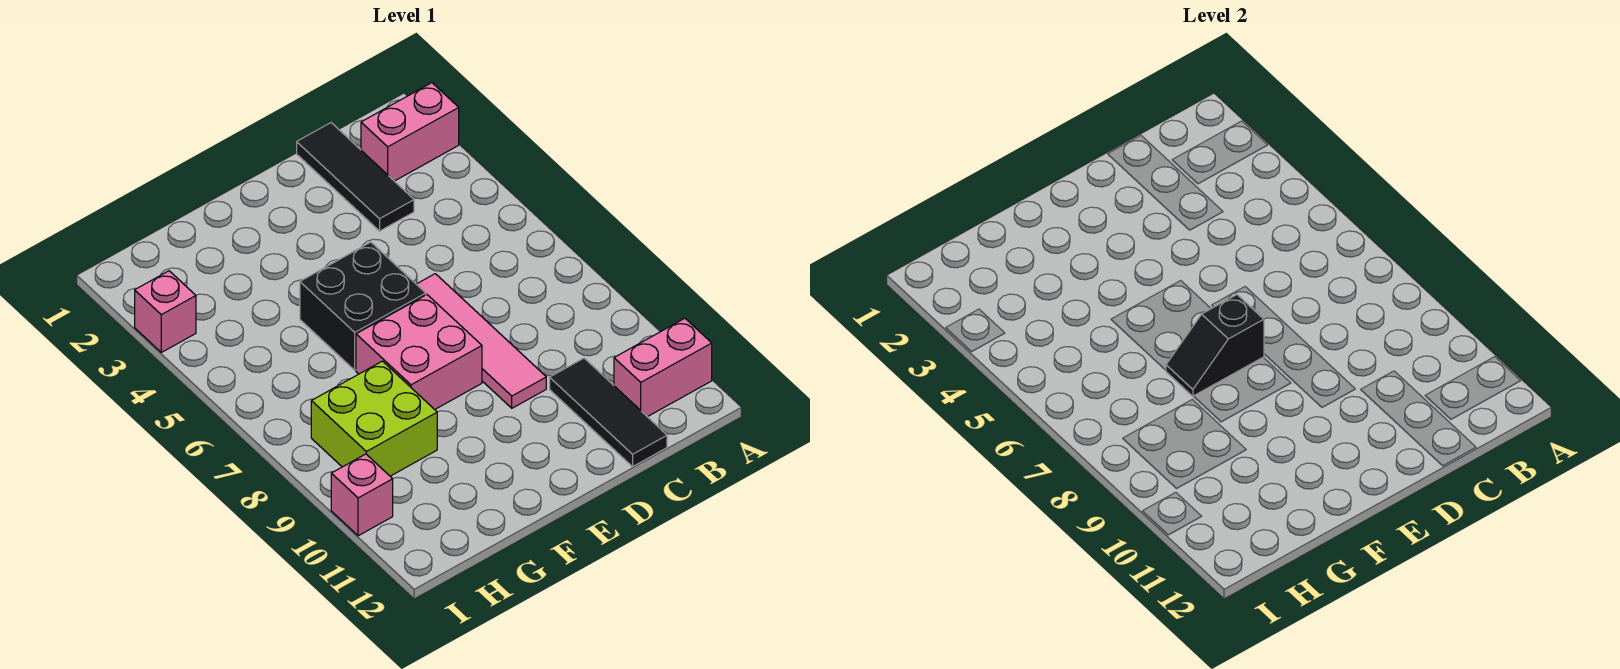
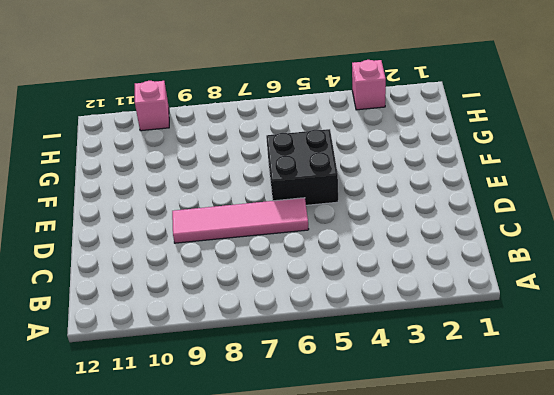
none -> pink brick A2:B2 level 1
none -> pink brick A11:B11 level 1

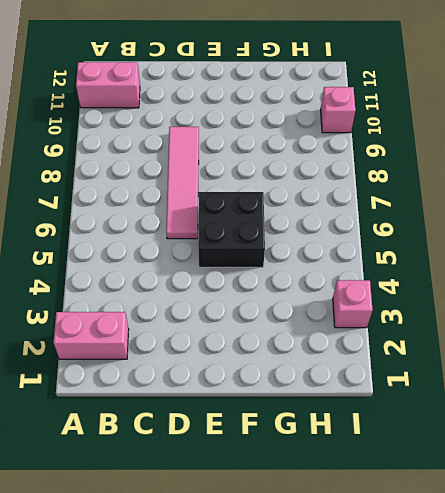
none -> black tile C1:C3 level 1
none -> black tile C10:C12 level 1

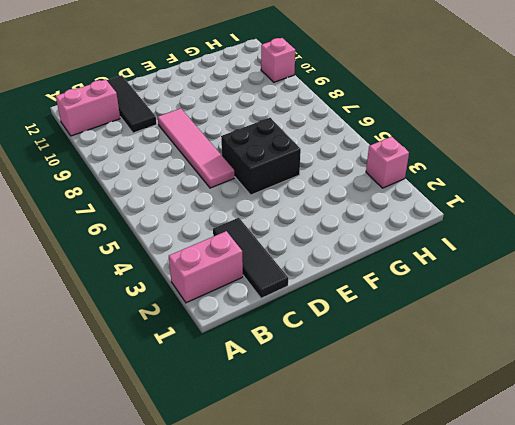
none -> pink brick E7:F8 level 1
none -> lime brick G8:H9 level 1

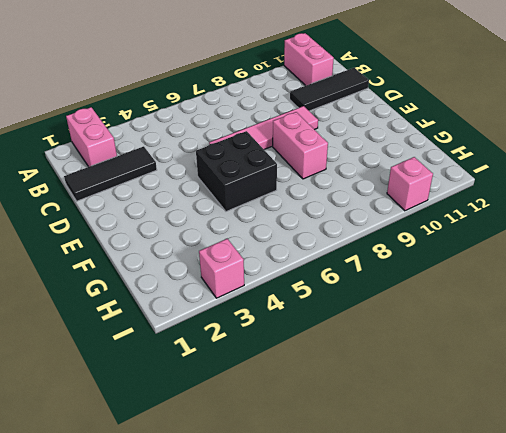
pink brick E8:F8 level 1 -> pink brick E7:F8 level 1
none -> lime brick G8:H9 level 1
none -> black slope E7:F7 level 2 top E

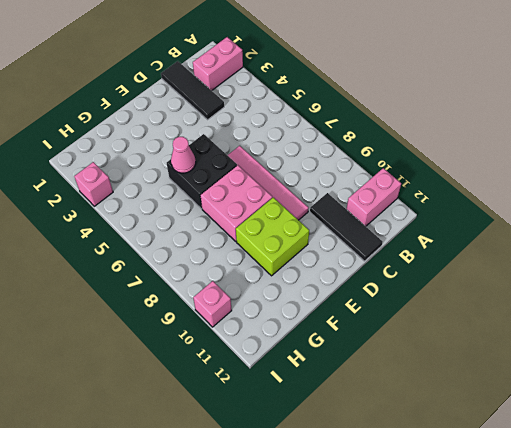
lime brick E9:F10 level 1 -> lime brick G8:H9 level 1
pink cone F5 level 2 -> none
none -> black slope E7:F7 level 2 top E

